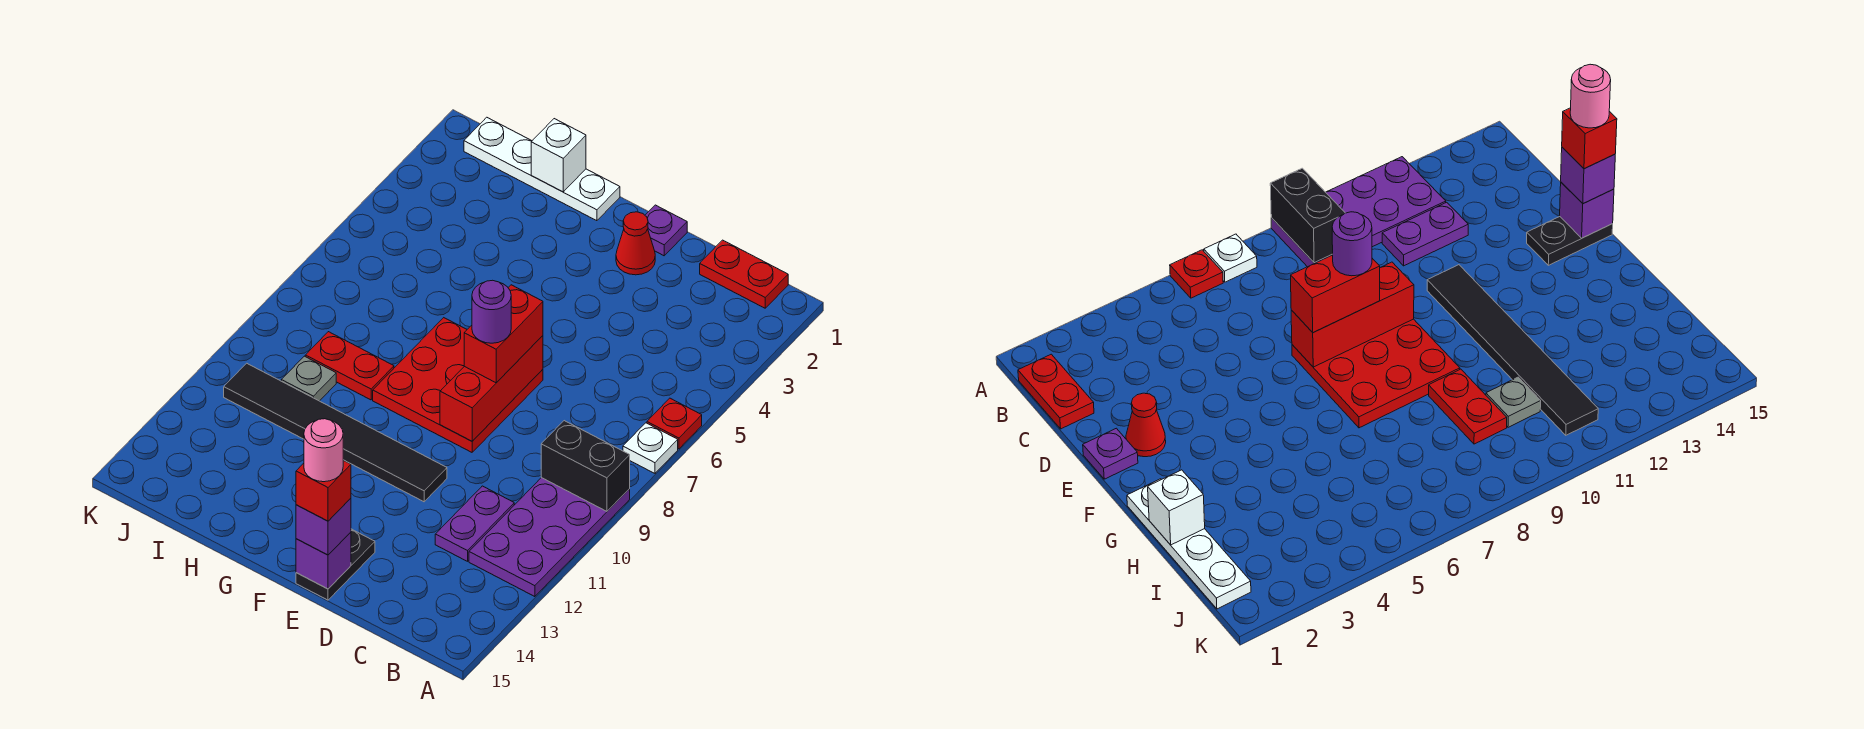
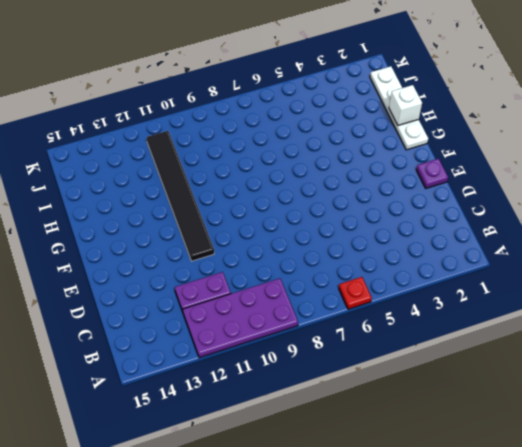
none -> white plate A7 level 1
none -> red plate B1:C1 level 1
none -> red cone E2 level 1

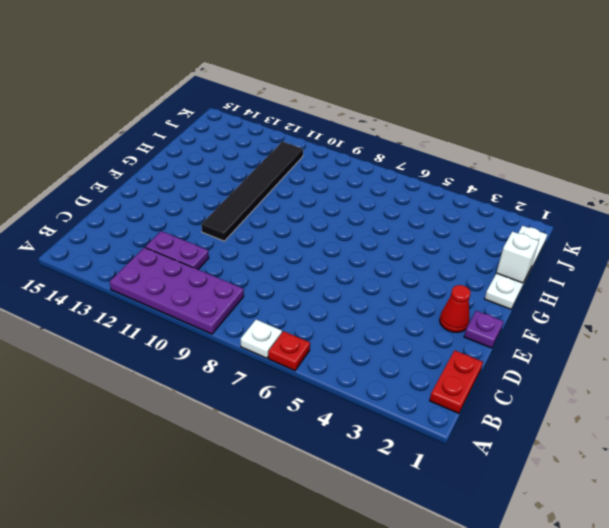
none -> red plate E7:G9 level 1
none -> black plate E14:E15 level 1
none -> red plate H9:I9 level 1

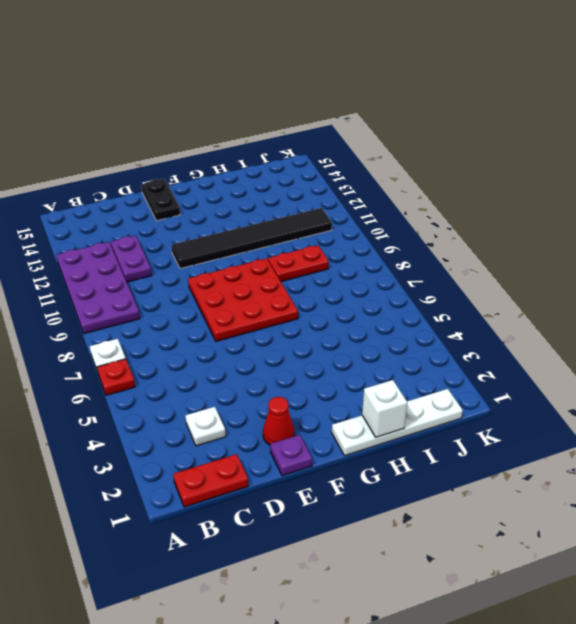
white plate C3 level 1 -> none
none -> grey plate I10 level 1
none -> black brick A9:B9 level 2
none -> red brick E7:E9 level 2

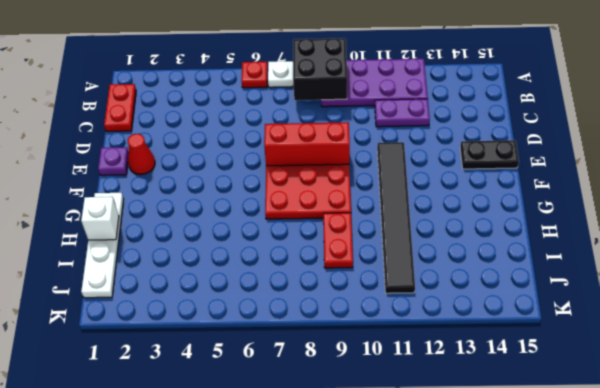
black brick A8:B9 level 2 -> black brick A9:B9 level 2
none -> grey plate I10 level 1
none -> purple brick E15 level 2
none -> red brick E7:E8 level 3

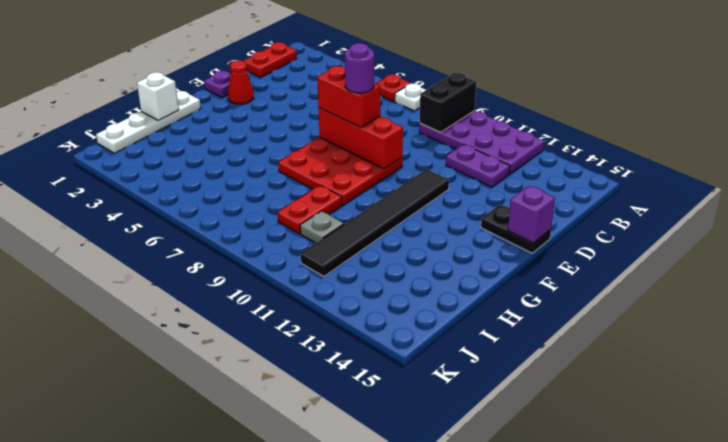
none -> purple brick E15 level 3
none -> red brick E15 level 4
none -> pink round brick E15 level 5

